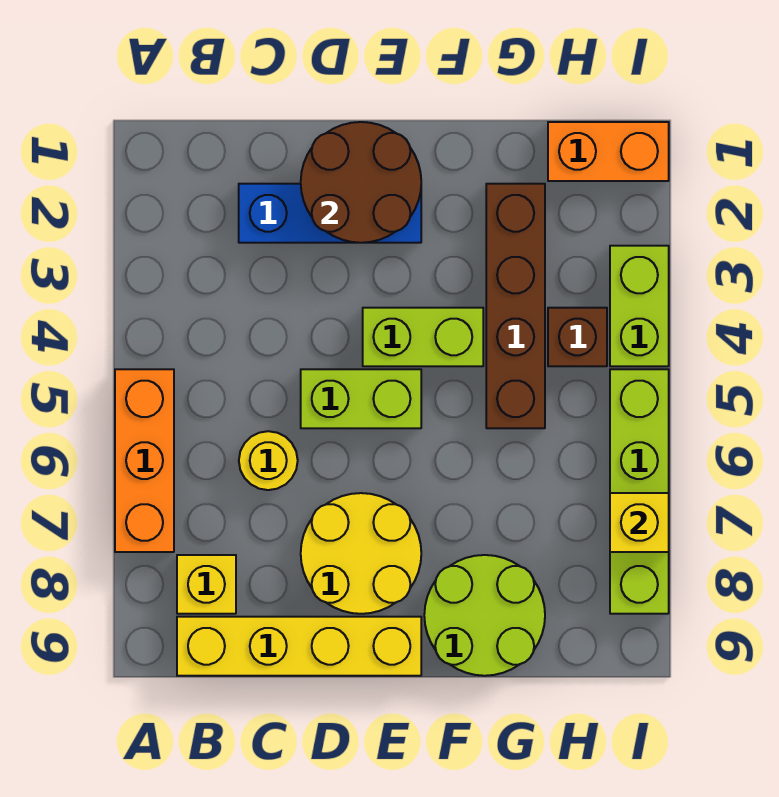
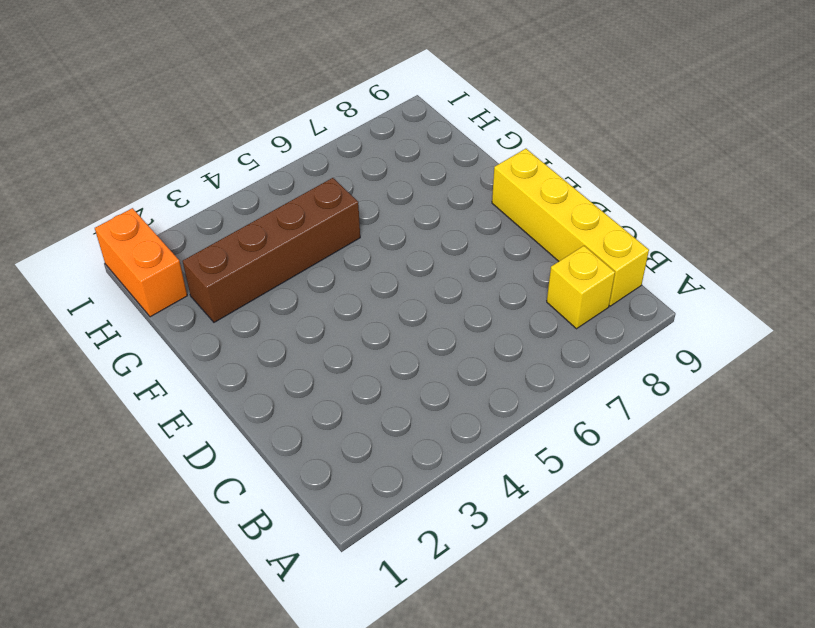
none -> orange brick A5:A7 level 1
none -> blue brick C2:E2 level 1
none -> yellow round brick C6 level 1

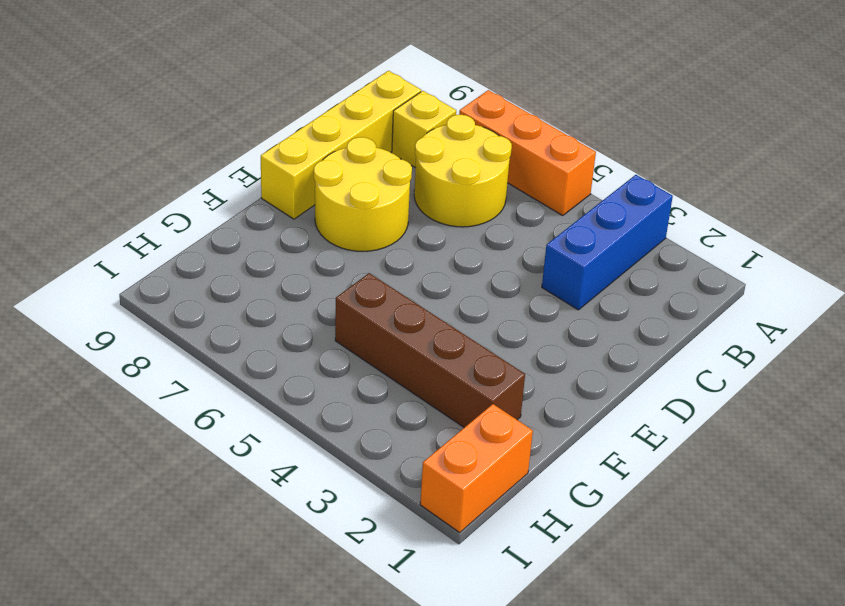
blue brick A3:C3 level 1 -> blue brick C2:E2 level 1
yellow round brick B6:C7 level 1 -> yellow round brick C6 level 1
none -> lime brick D5:E5 level 1
none -> lime brick E4:F4 level 1
none -> lime round brick F8:G9 level 1

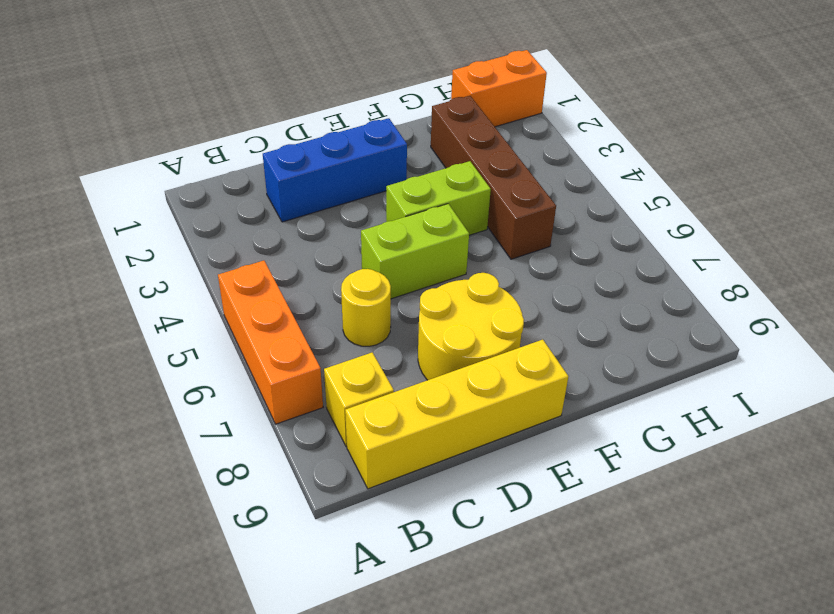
none -> lime round brick F8:G9 level 1
none -> brown brick H4 level 1
none -> lime brick I3:I4 level 1

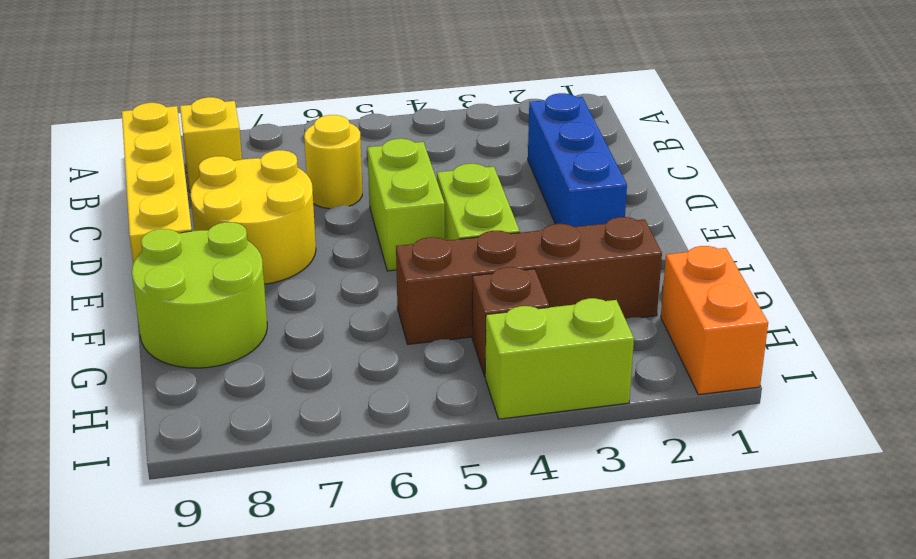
none -> orange brick A5:A7 level 1
none -> lime brick I5:I8 level 1
none -> brown round brick D1:E2 level 2

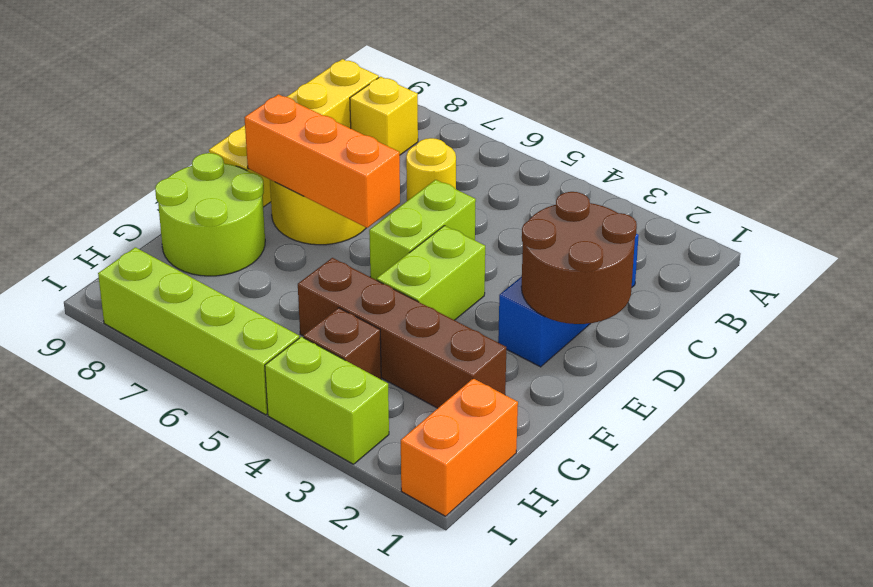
orange brick E6:E8 level 2 -> orange brick A5:A7 level 1
none -> yellow brick I7 level 2

